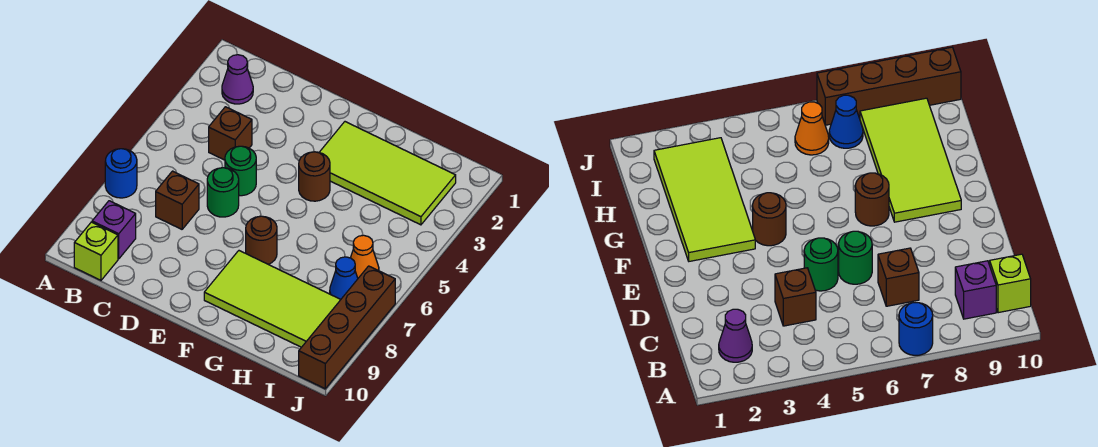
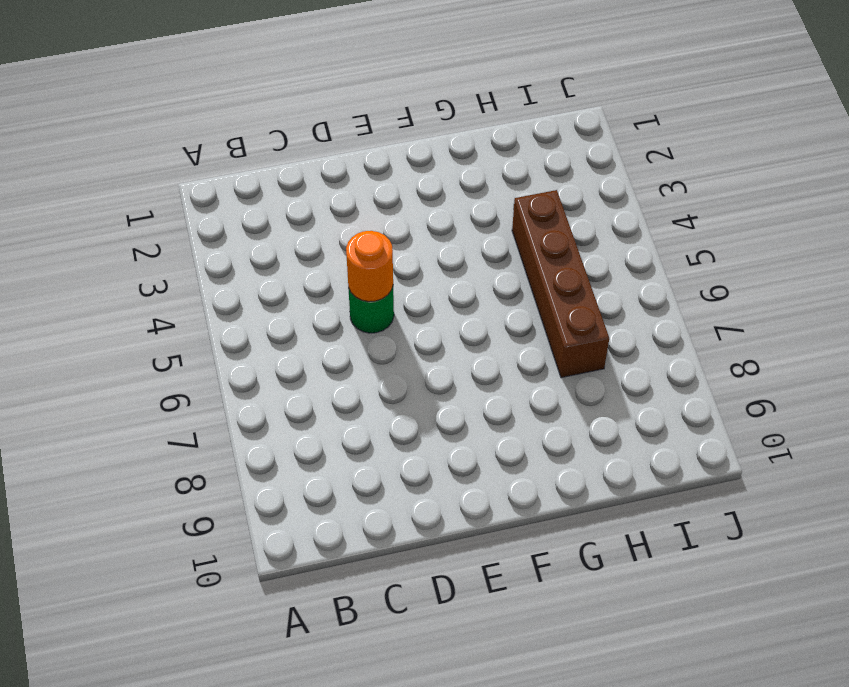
orange round brick D5 level 2 -> none
brown brick H4:H7 level 1 -> brown brick J7:J10 level 1
none -> blue round brick A7 level 1
none -> purple cone B2 level 1
none -> purple brick B9 level 1

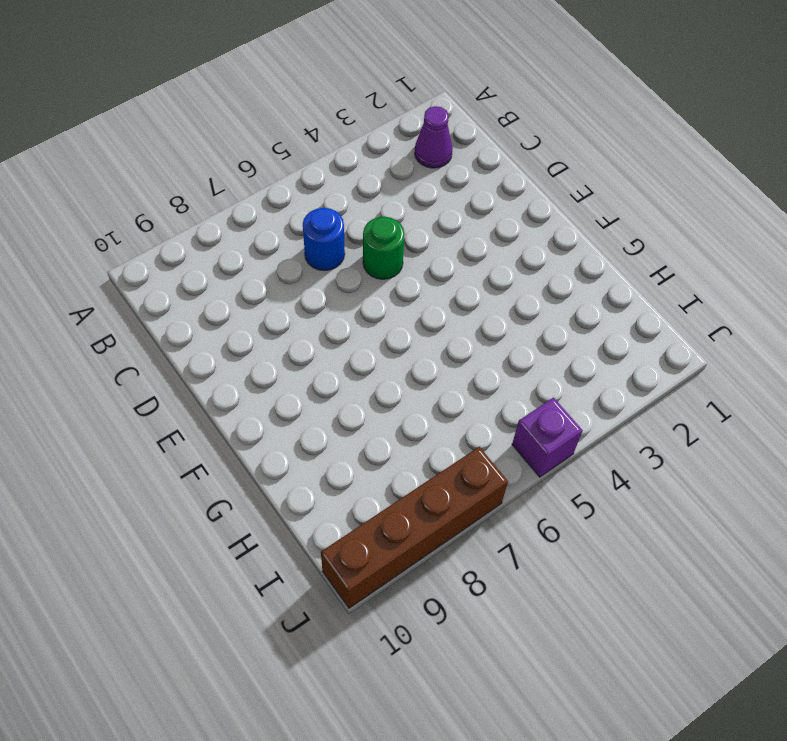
blue round brick C6 level 1 -> blue round brick A7 level 1
purple brick J5 level 1 -> purple brick B9 level 1
none -> lime brick B10 level 1
none -> brown brick C4 level 1
none -> brown brick C7 level 1

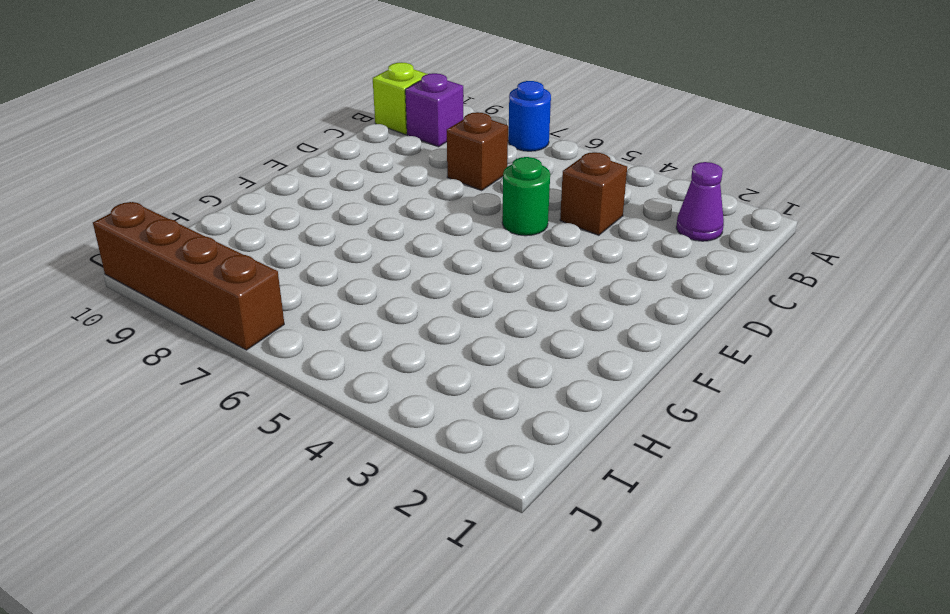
none -> green round brick D6 level 1
none -> lime tile F2:I3 level 1
none -> brown round brick F4 level 1

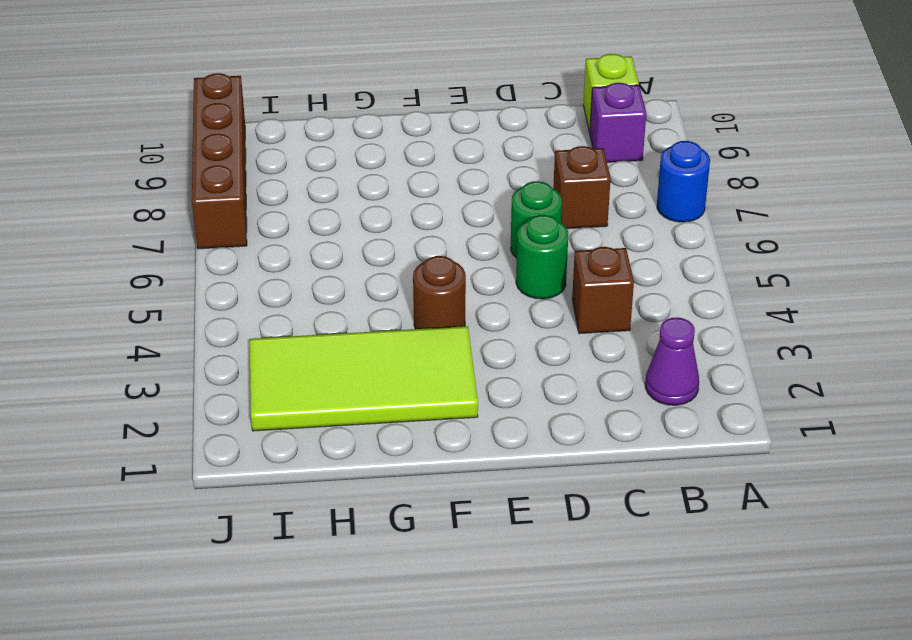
none -> brown round brick F7 level 1
none -> lime tile F8:I9 level 1
none -> orange cone I6 level 1

